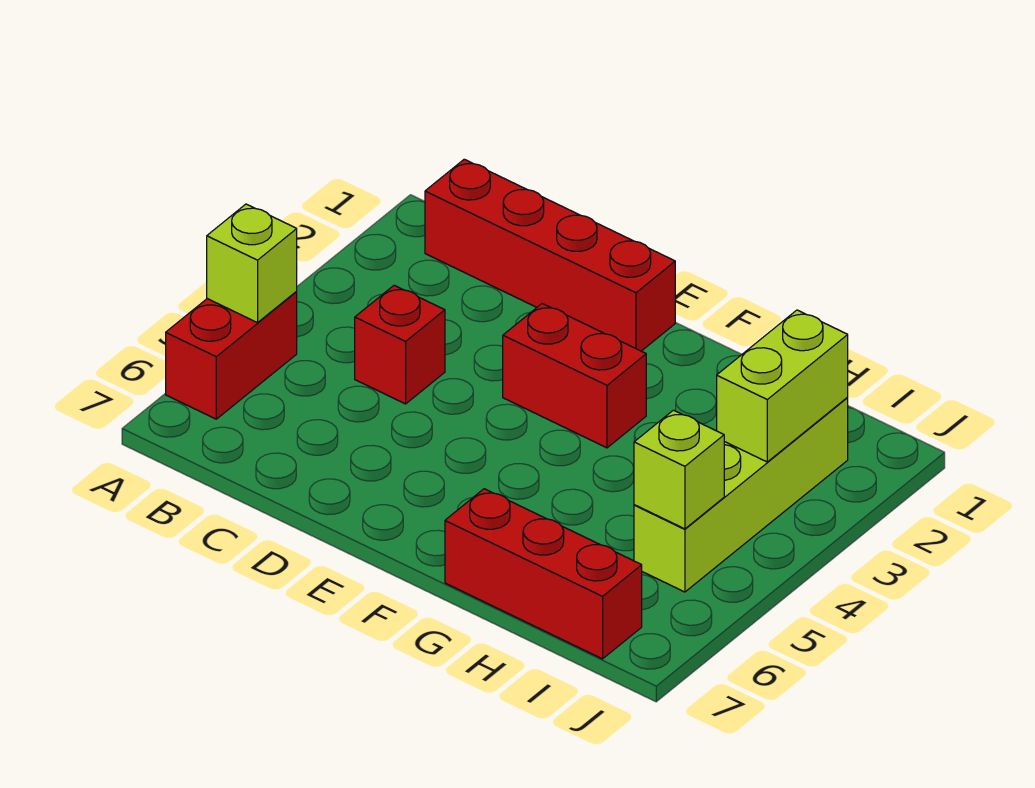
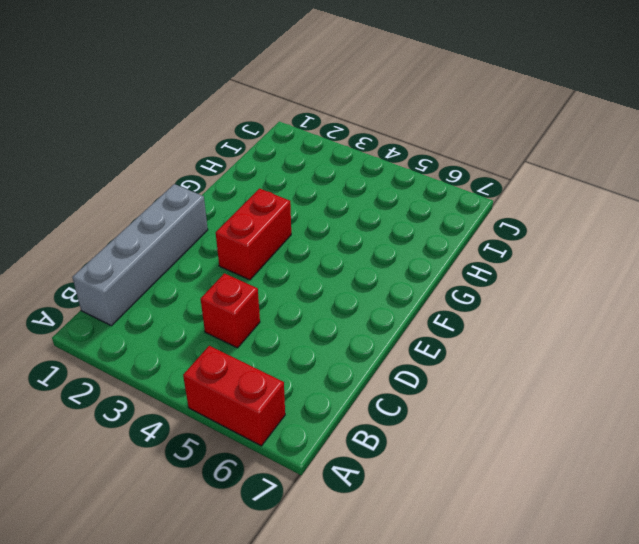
grey brick B1:E1 level 1 -> red brick B1:E1 level 1
none -> red brick G7:I7 level 1
none -> lime brick I2:I5 level 1

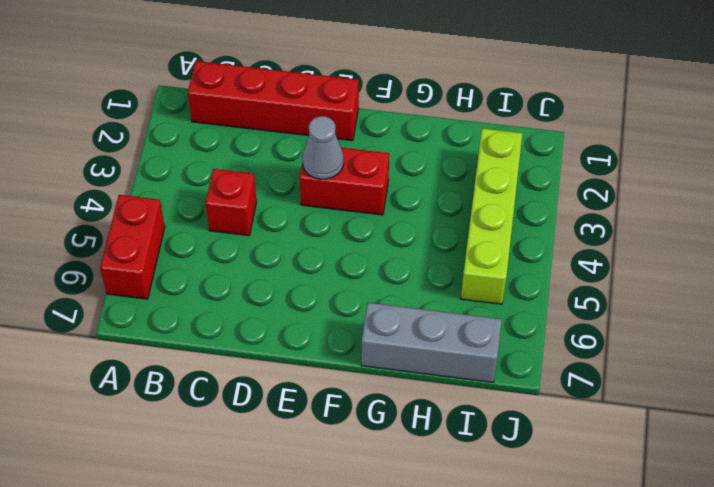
grey cone E3 level 2 -> none
grey brick G7:I7 level 1 -> red brick G7:I7 level 1
none -> lime brick A5 level 2
none -> lime brick I2:I3 level 2

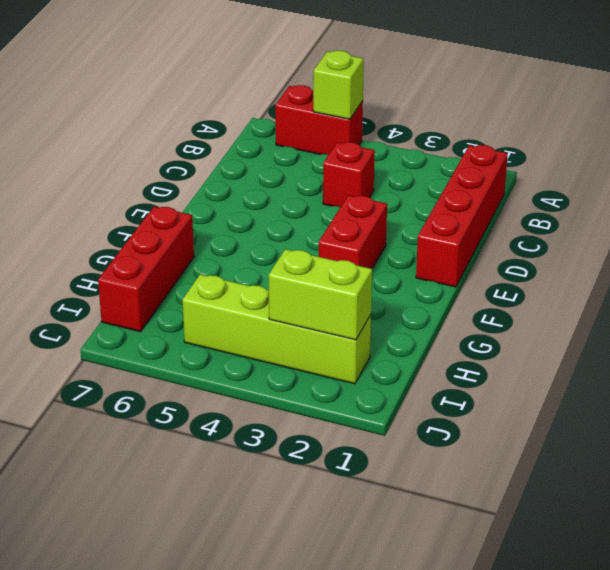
none -> lime brick I5 level 2

